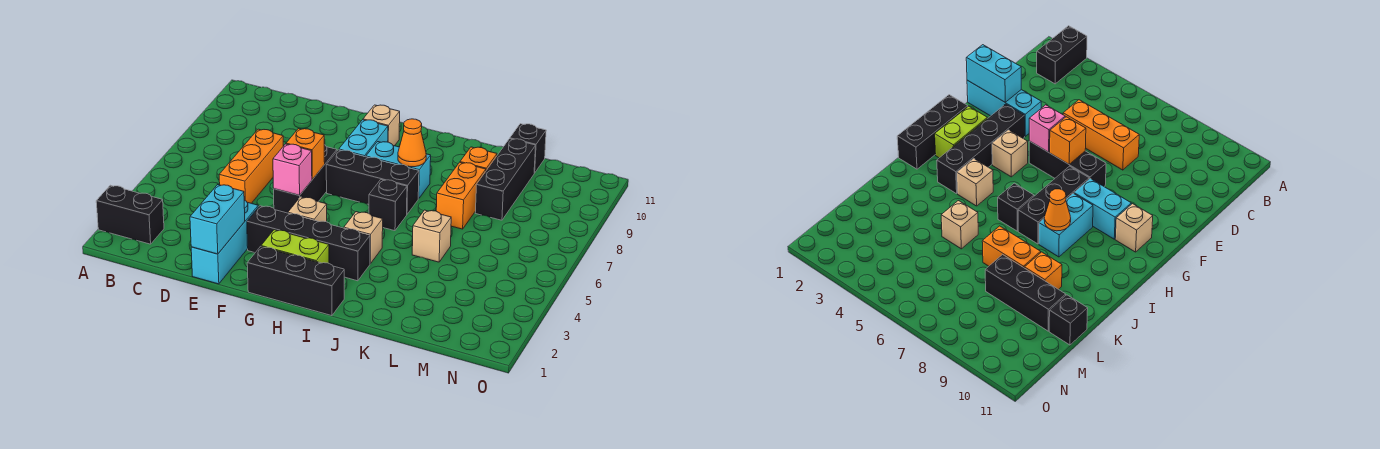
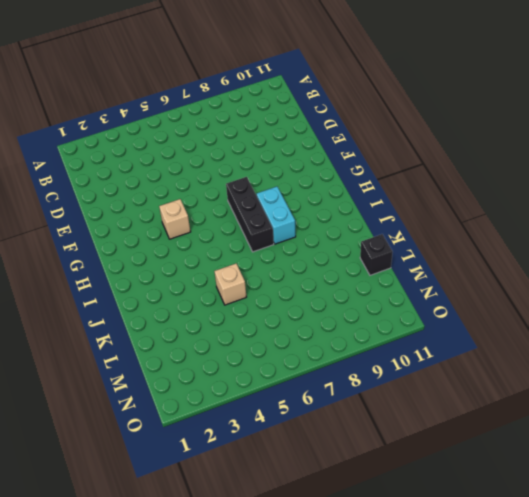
none -> black brick A2:B2 level 1
none -> orange brick D5:D7 level 1
none -> cyan brick E1:E3 level 1

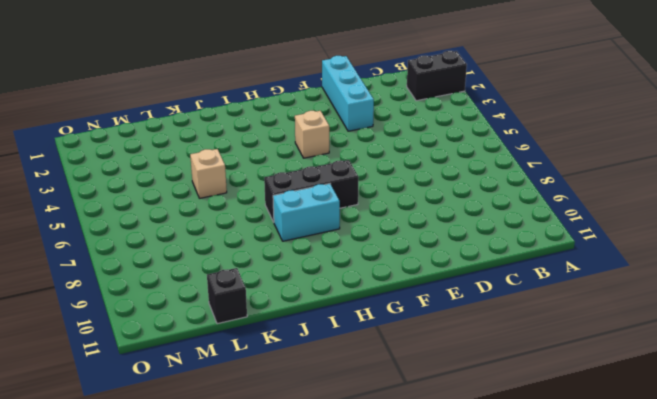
none -> orange brick D5:D7 level 1
none -> black brick F3:I3 level 1
none -> black brick F5:F7 level 1

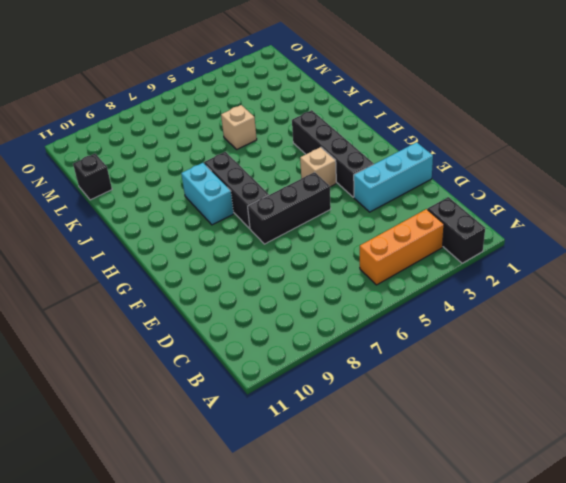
orange brick B3:B5 level 1 -> orange brick D5:D7 level 1
none -> black brick G1:I1 level 1
none -> lime brick G2:H2 level 1
none -> cyan brick G8:G9 level 1

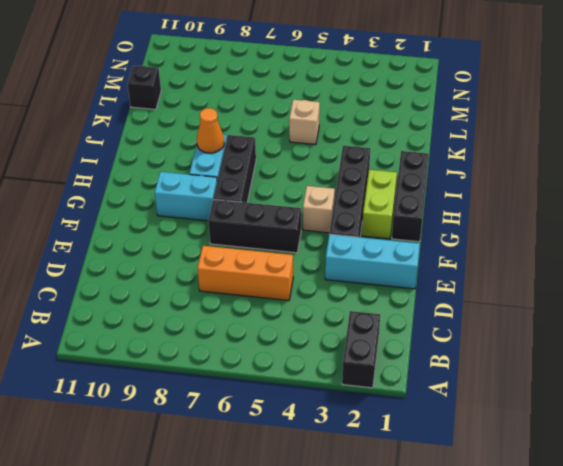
none -> tan brick G10 level 1
none -> tan brick I4 level 1
none -> black brick I6 level 1

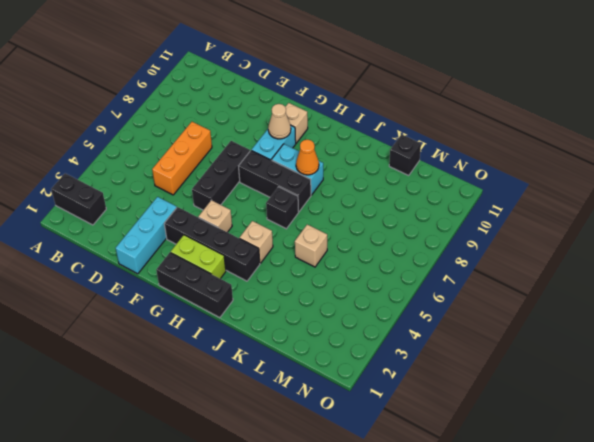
tan cone G9 level 2 -> none
none -> orange brick K7:K8 level 1
none -> orange brick K9 level 1
none -> black brick L8:L10 level 1

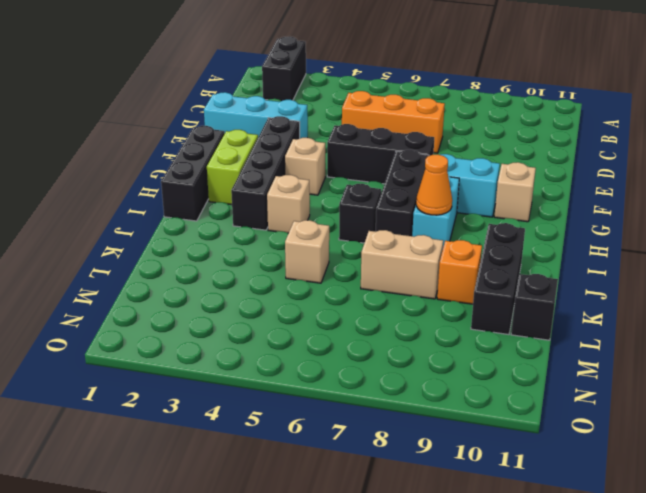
black brick J10:L10 level 1 -> black brick L8:L10 level 1
tan brick K7:K8 level 1 -> orange brick K7:K8 level 1
none -> cyan brick E1:E2 level 2
none -> pink brick F5 level 2
none -> orange brick F6 level 2

